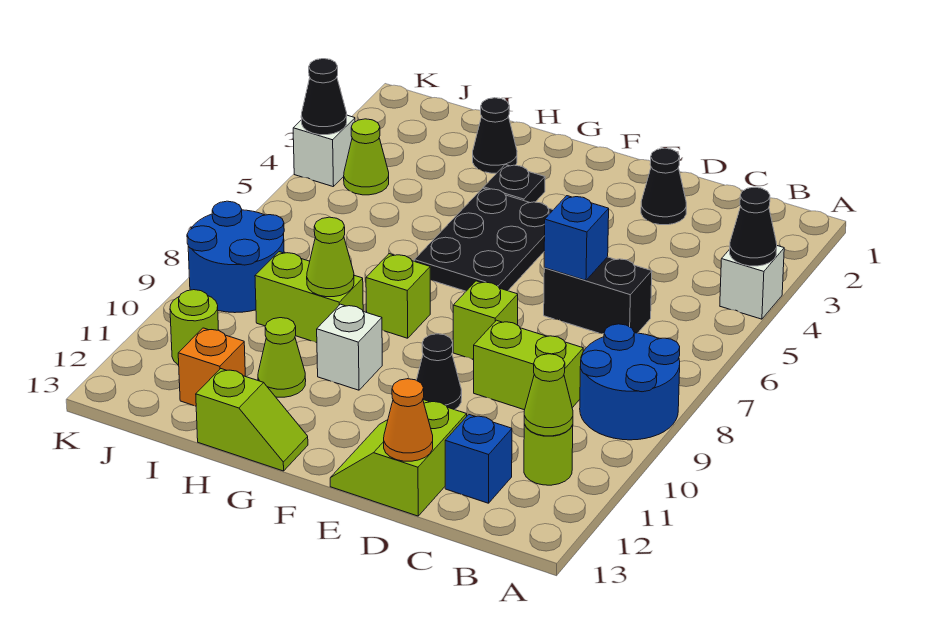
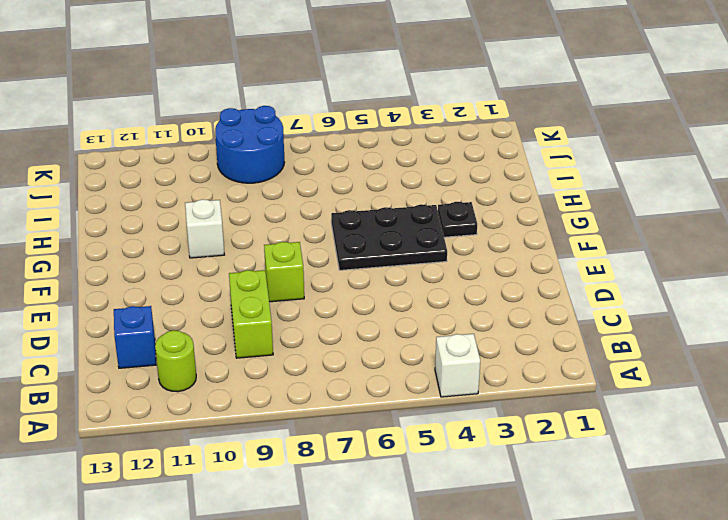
none -> blue round brick A8:B9 level 1
none -> black brick C6:D6 level 1
none -> black cone D2 level 1

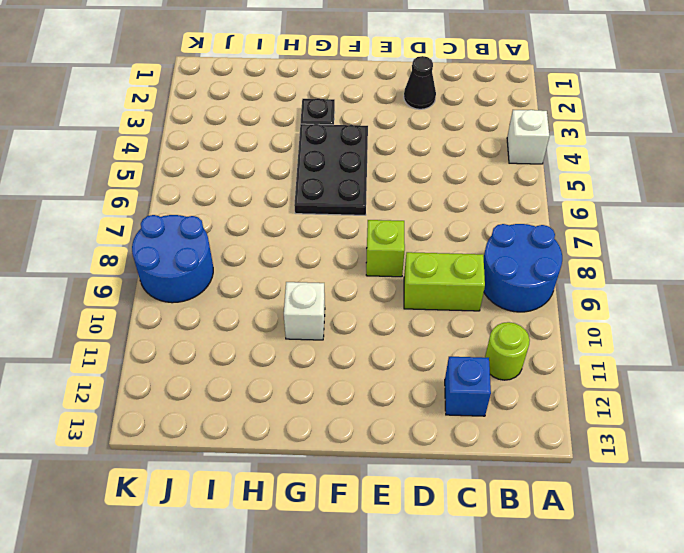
none -> black brick C6:D6 level 1
none -> lime slope D12:E13 level 1 top D
none -> black cone E10 level 1

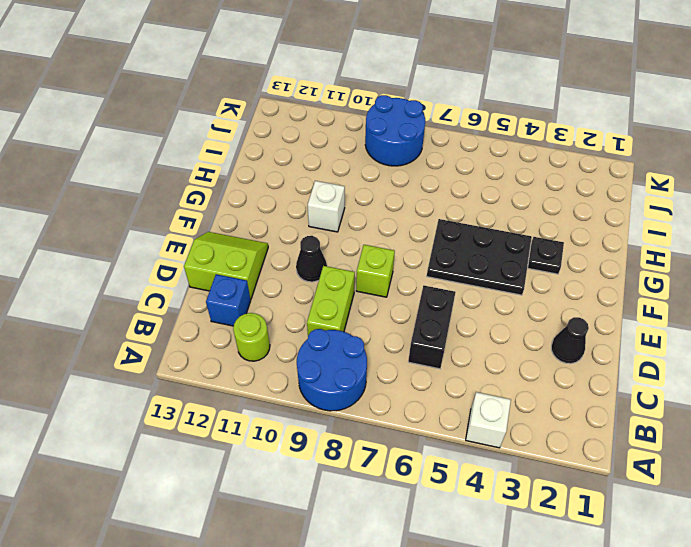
none -> lime brick G8 level 1
none -> lime slope G13:H13 level 1 top H
none -> black cone H2 level 1

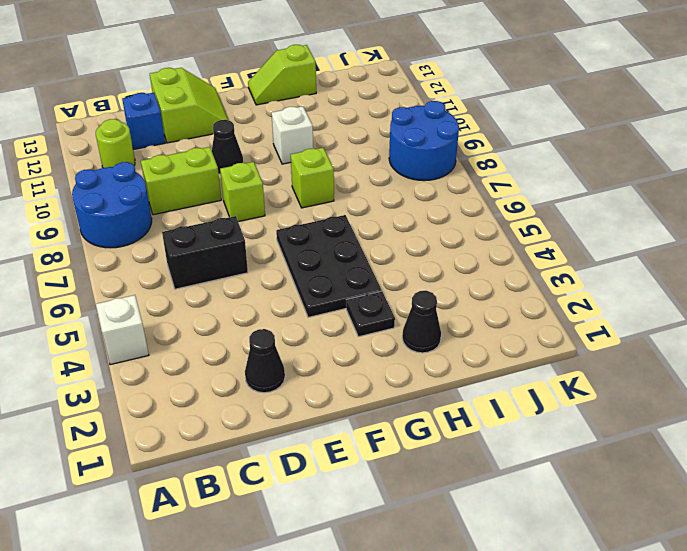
none -> lime brick H9:I9 level 1
none -> lime cone H11 level 1
none -> orange brick I12 level 1

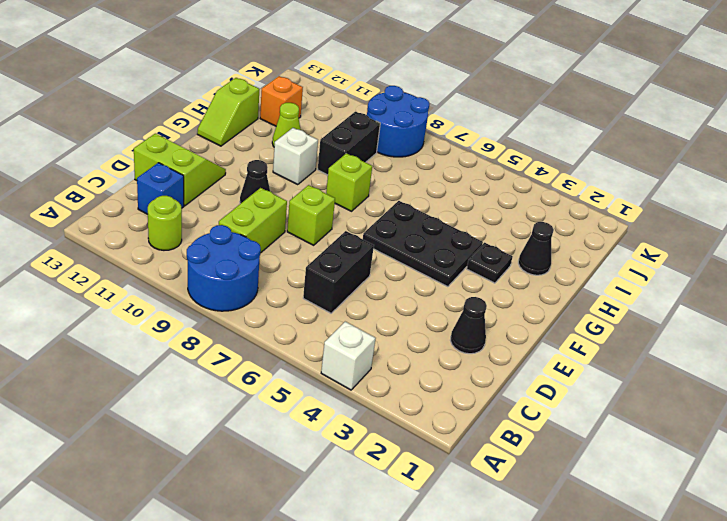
black brick H9:I9 level 1 -> lime brick H9:I9 level 1
none -> lime cone J4 level 1
none -> lime round brick J11 level 1
none -> white brick K4 level 1

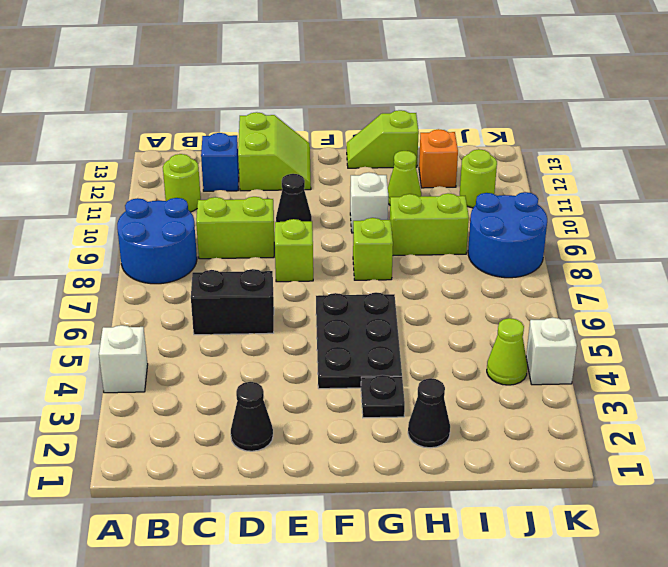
none -> black cone A4 level 2
none -> lime cone B11 level 2
none -> blue brick D6 level 2

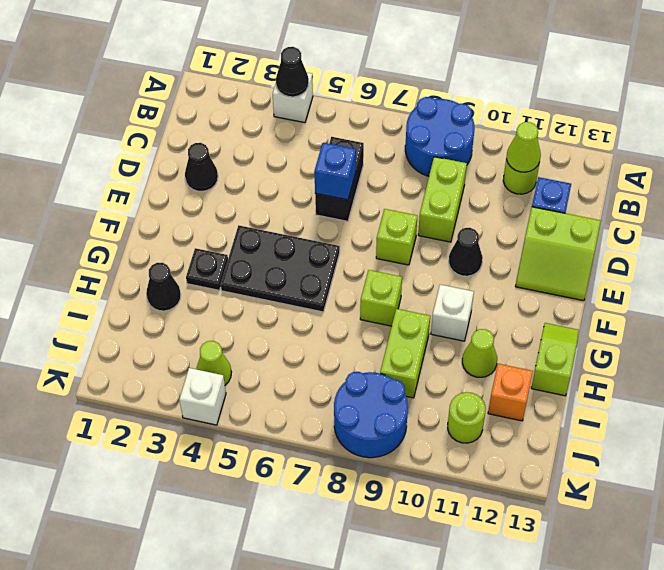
none -> orange cone D13 level 2
none -> lime cone H9 level 2
none -> black cone K4 level 2

